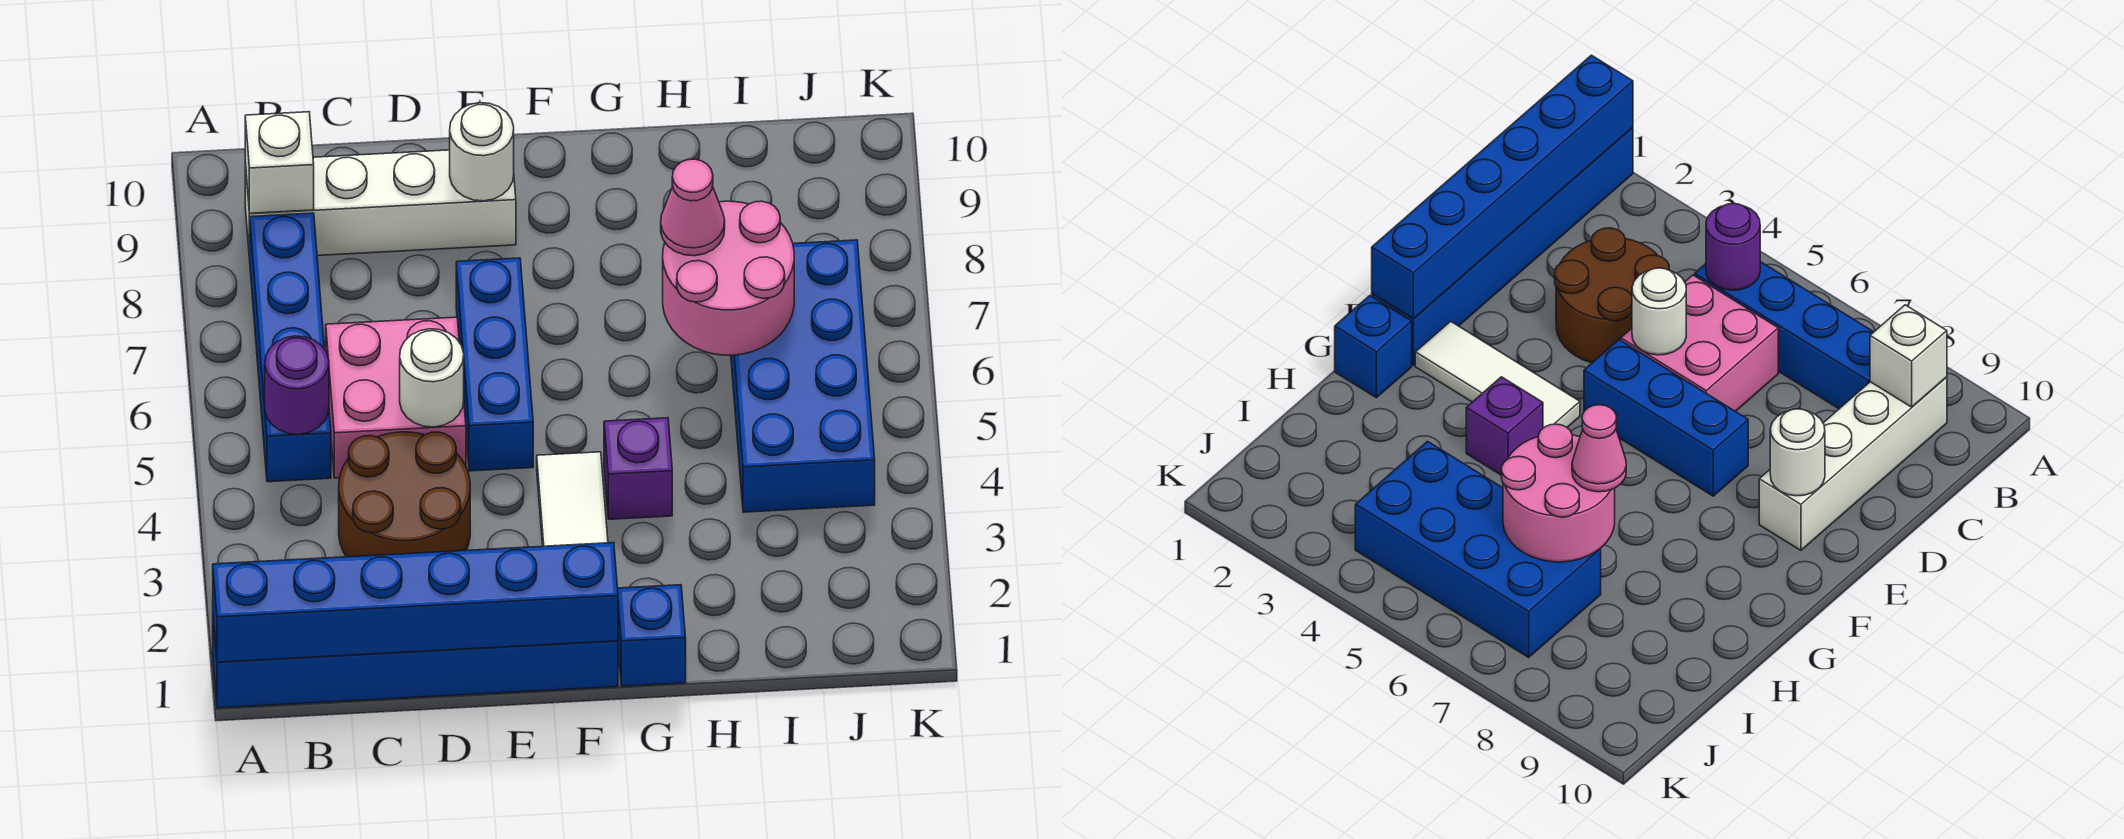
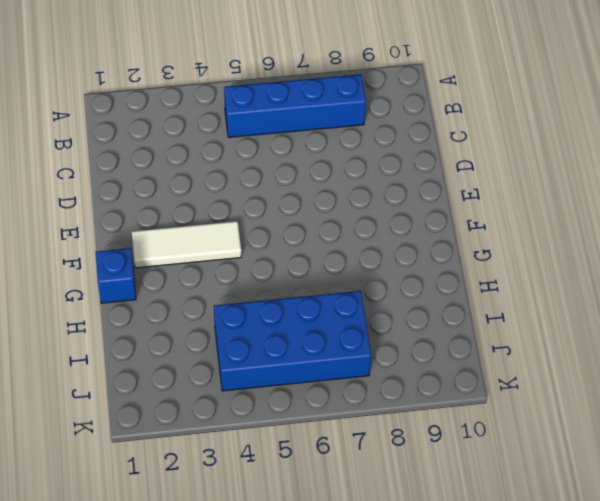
none -> blue brick A1:F1 level 1
none -> white brick B9:E9 level 1
none -> brown round brick C3:D4 level 1

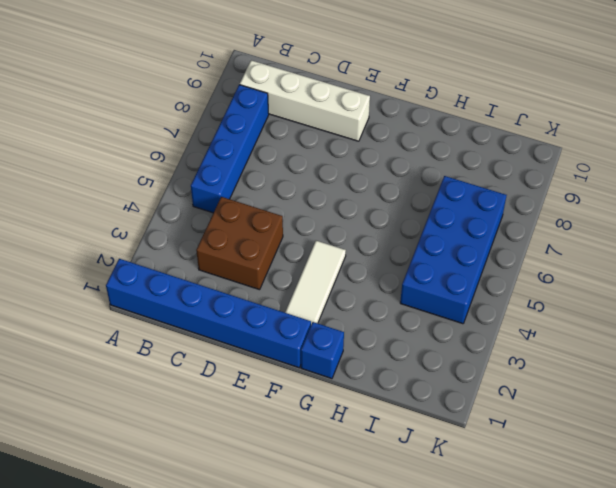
brown brick C3:D4 level 1 -> brown round brick C3:D4 level 1
none -> pink brick C5:D6 level 1
none -> blue brick E5:E7 level 1
none -> purple brick G4 level 1

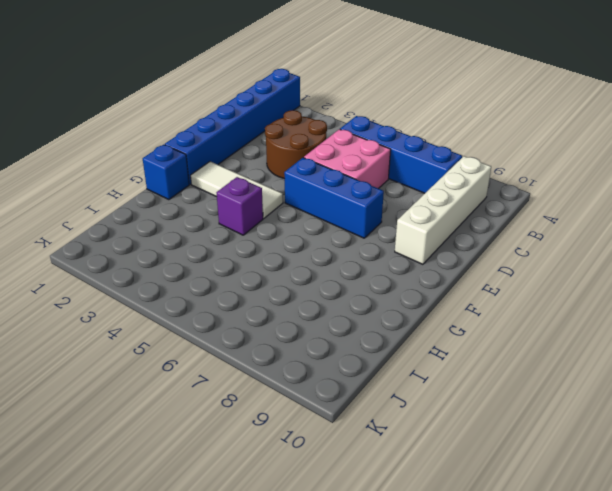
none -> blue brick I4:J7 level 1
none -> blue brick A1:F1 level 2
none -> purple round brick B5 level 2

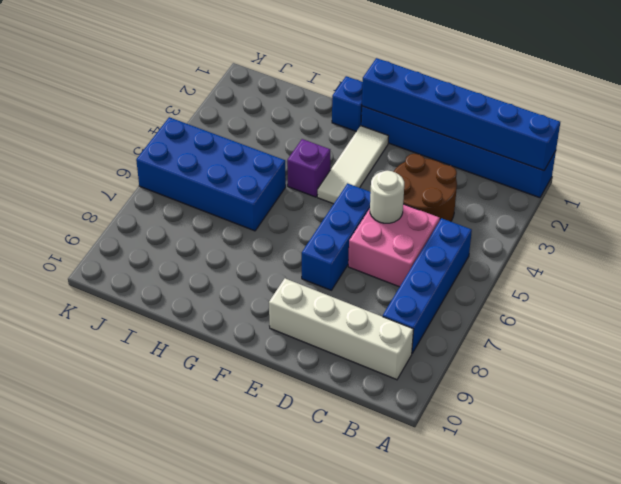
blue brick H5:K6 level 1 -> blue brick I4:J7 level 1
none -> purple round brick B5 level 2
none -> white brick B9 level 2
none -> white round brick E9 level 2

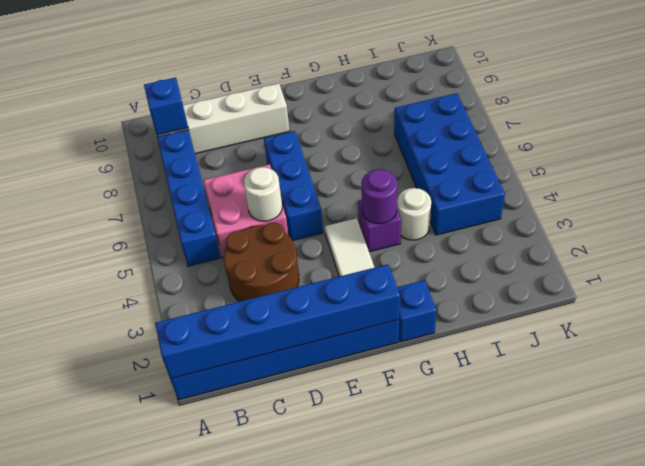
blue brick B9 level 2 -> white brick B9 level 2
purple round brick G4 level 2 -> purple round brick B5 level 2
white round brick H4 level 1 -> white round brick E9 level 2
none -> pink round brick H6:I7 level 2
none -> pink cone H7 level 3

